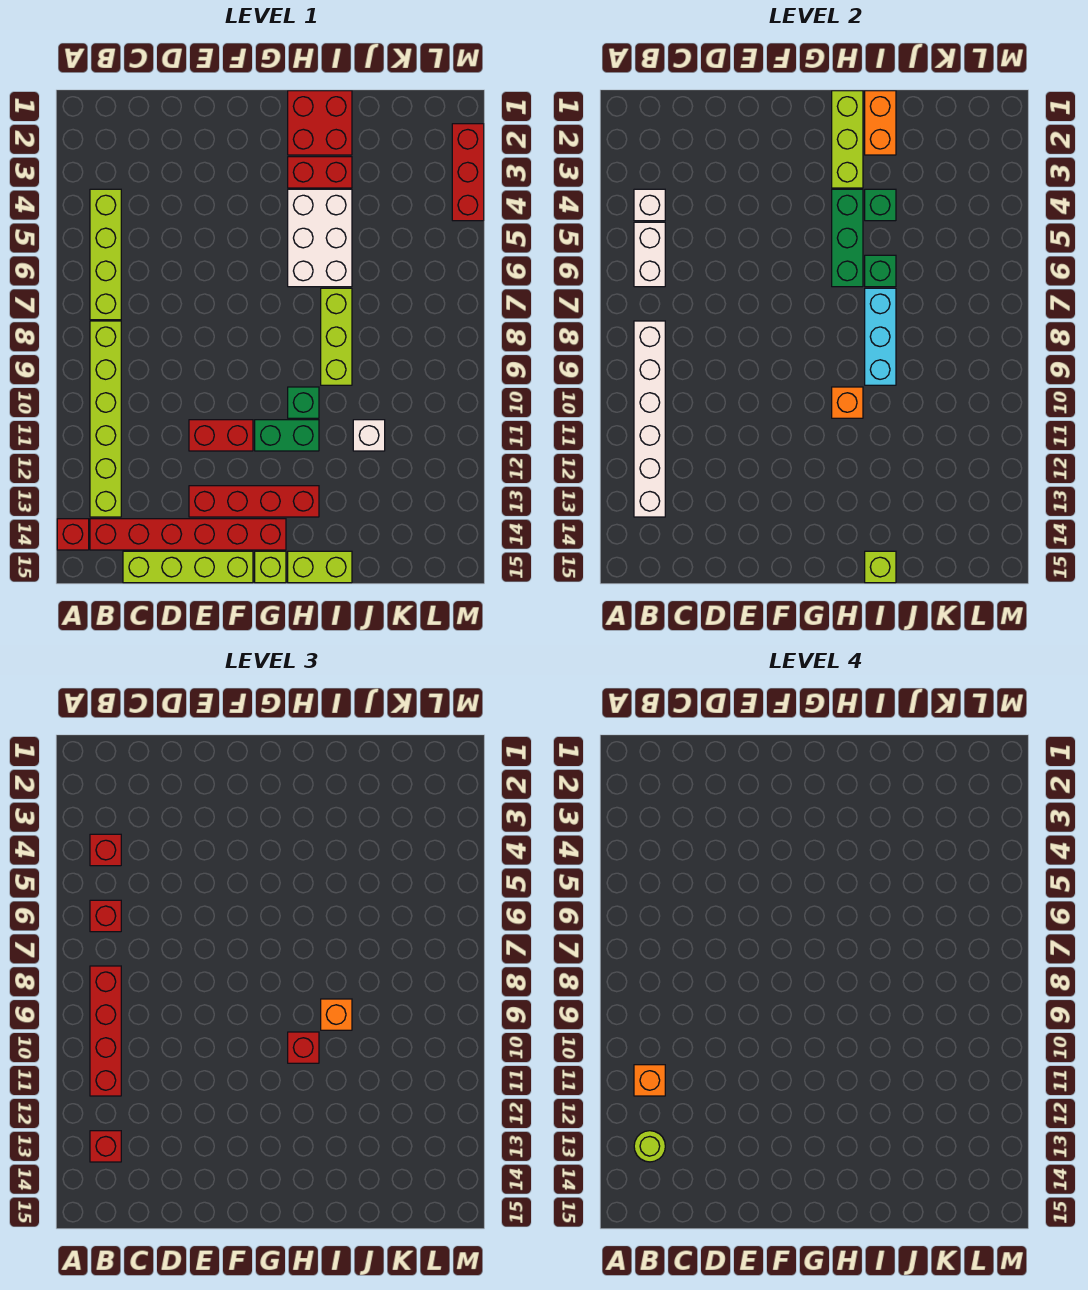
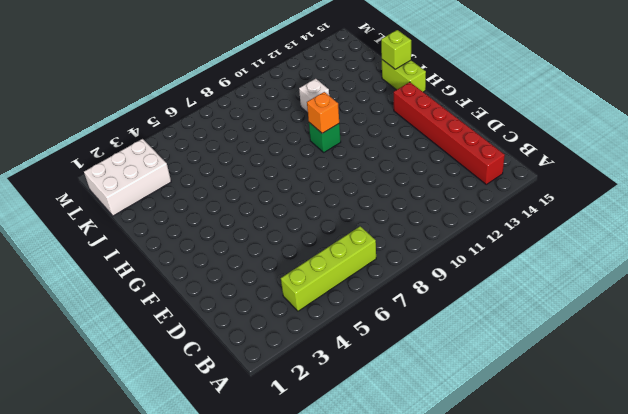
white brick K1:L3 level 1 -> white brick H4:I6 level 1
none -> red brick A14 level 1
none -> lime brick B8:B13 level 1
none -> lime brick C15:F15 level 1
none -> red brick E11:F11 level 1

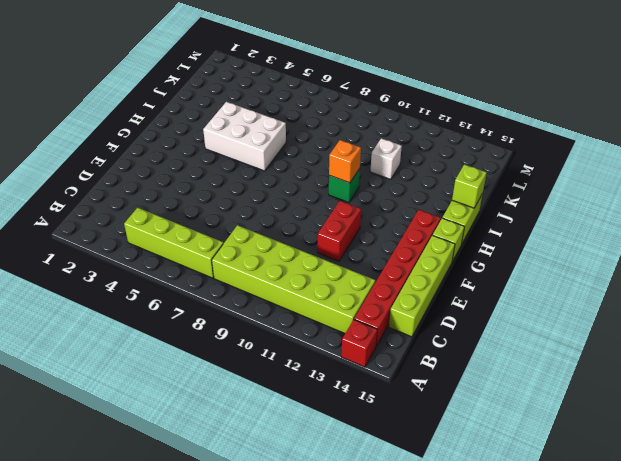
lime brick B8:C13 level 1 -> lime brick B8:B13 level 1
none -> red brick E13:H13 level 1
none -> green brick G11:H11 level 1
none -> red brick H1:I2 level 1
none -> red brick H3:I3 level 1

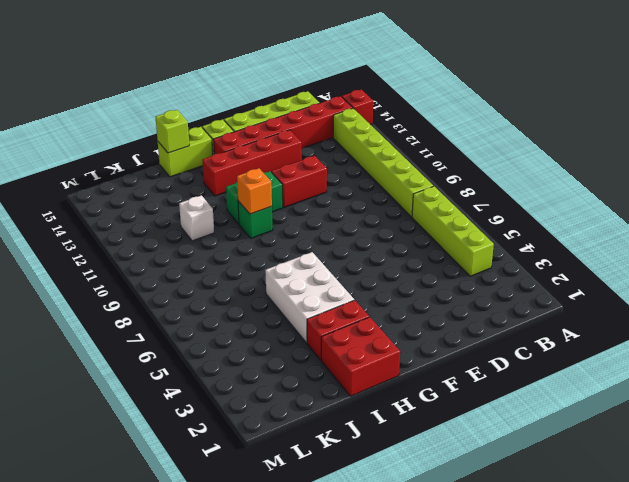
none -> lime brick I7:I9 level 1
none -> red brick M2:M4 level 1
none -> white brick B4 level 2
none -> white brick B5:B6 level 2

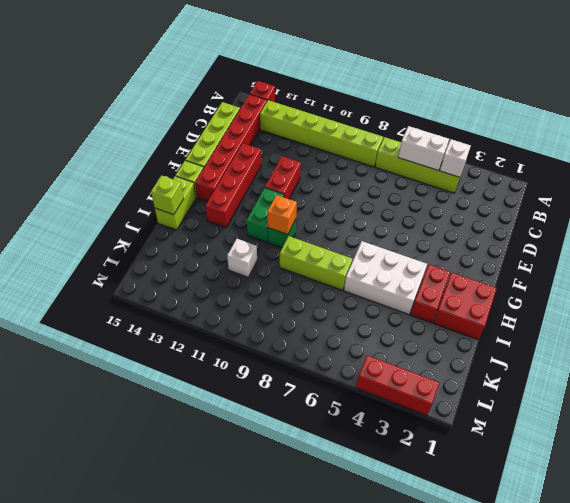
none -> white brick B8:B13 level 2
none -> lime brick H1:H3 level 2
none -> green brick H4:H6 level 2
none -> orange brick I1:I2 level 2

